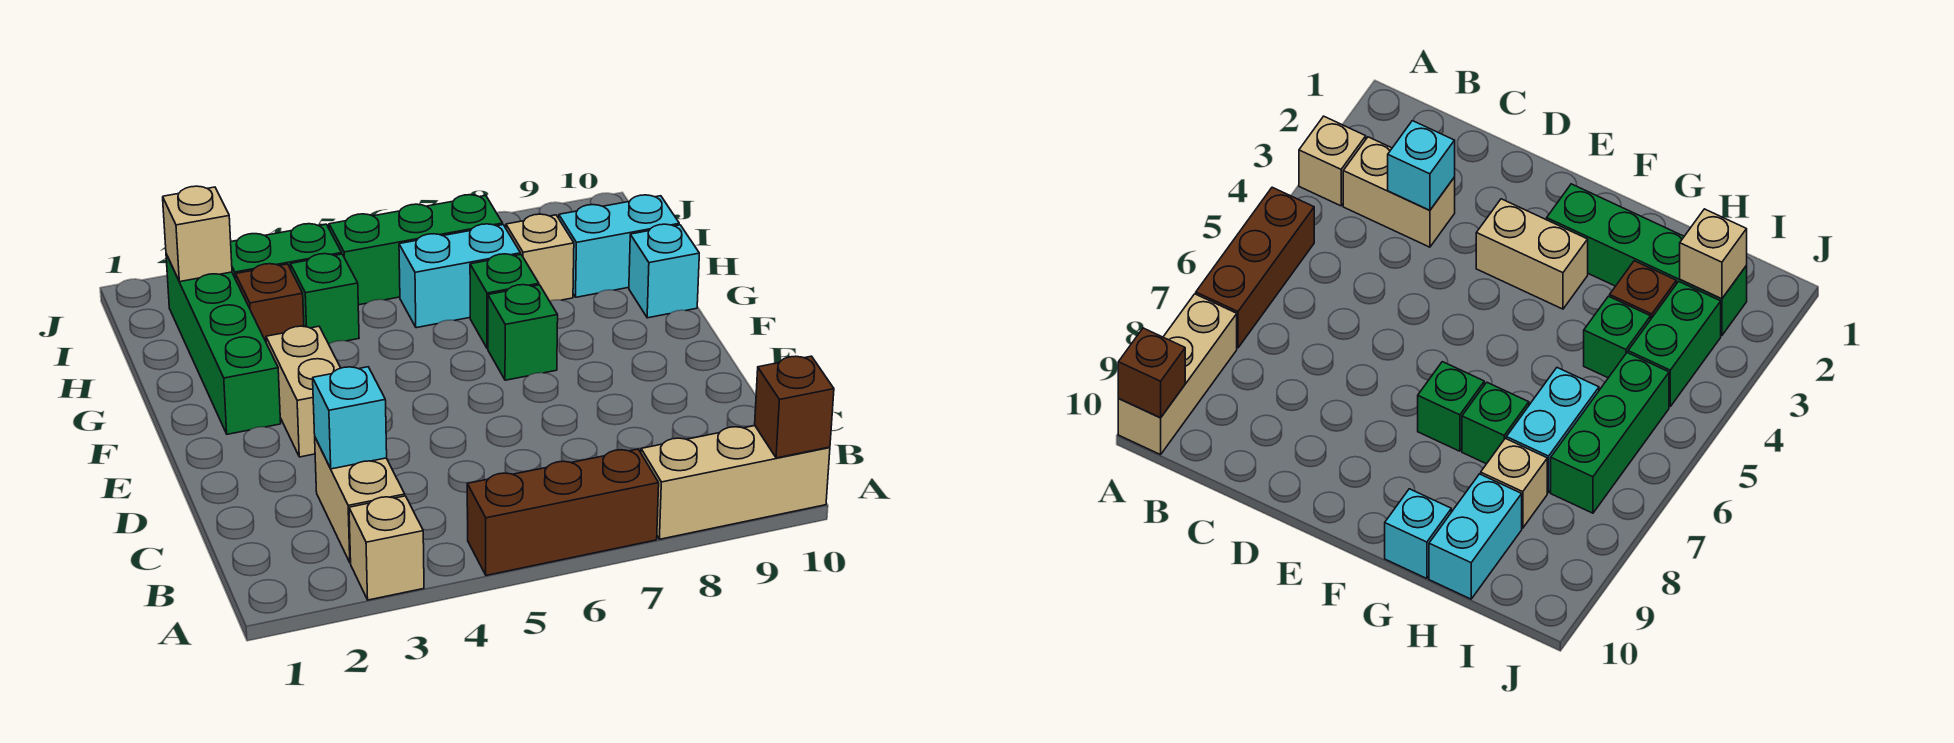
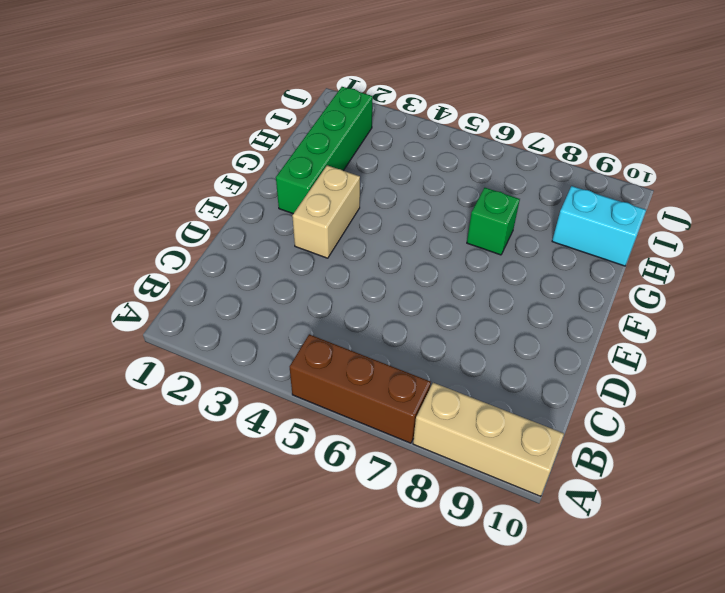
none -> tan brick A3 level 1
none -> tan brick B3:C3 level 1
none -> green brick F7 level 1

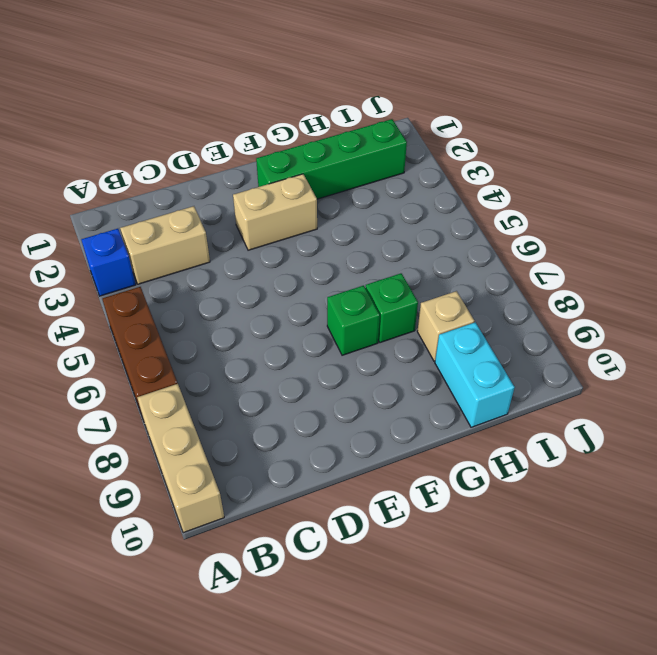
blue brick A3 level 1 -> tan brick A3 level 1
none -> cyan brick G10 level 1
none -> brown brick H3 level 1
none -> green brick H4 level 1

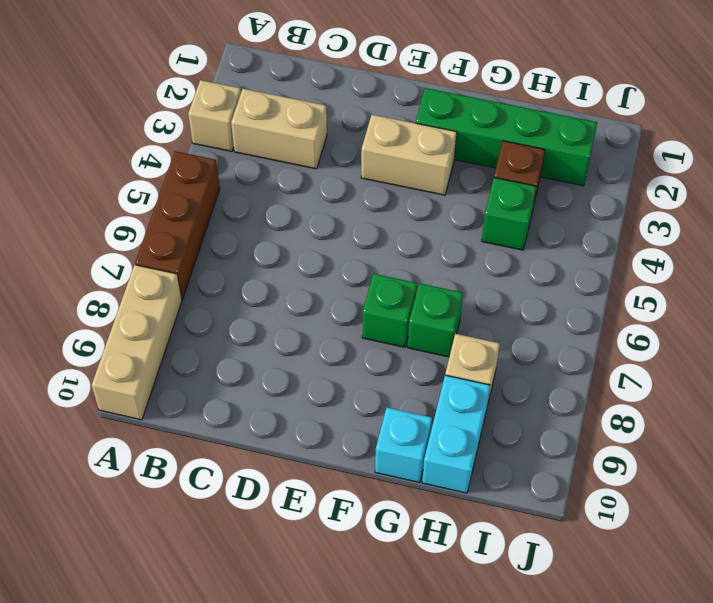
none -> cyan brick H6:H7 level 1
none -> green brick I3:I4 level 1
none -> green brick I5:I7 level 1

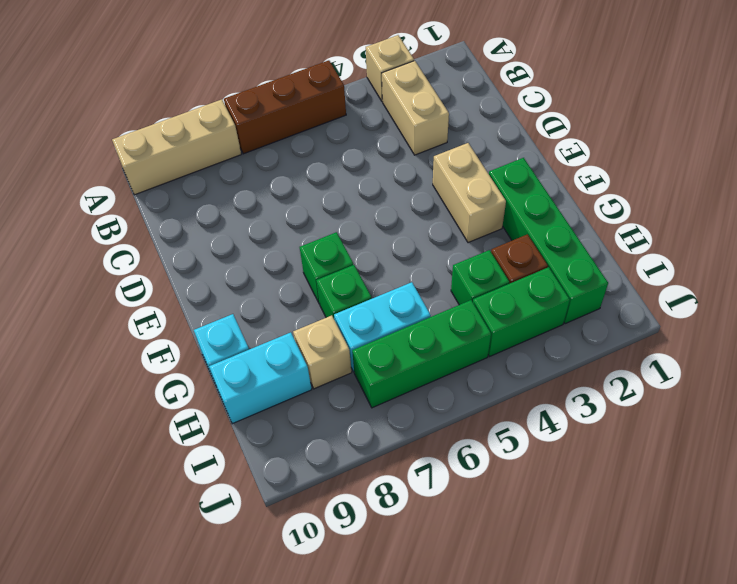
none -> brown brick A10 level 2
none -> cyan brick C3 level 2
none -> tan brick I2 level 2

